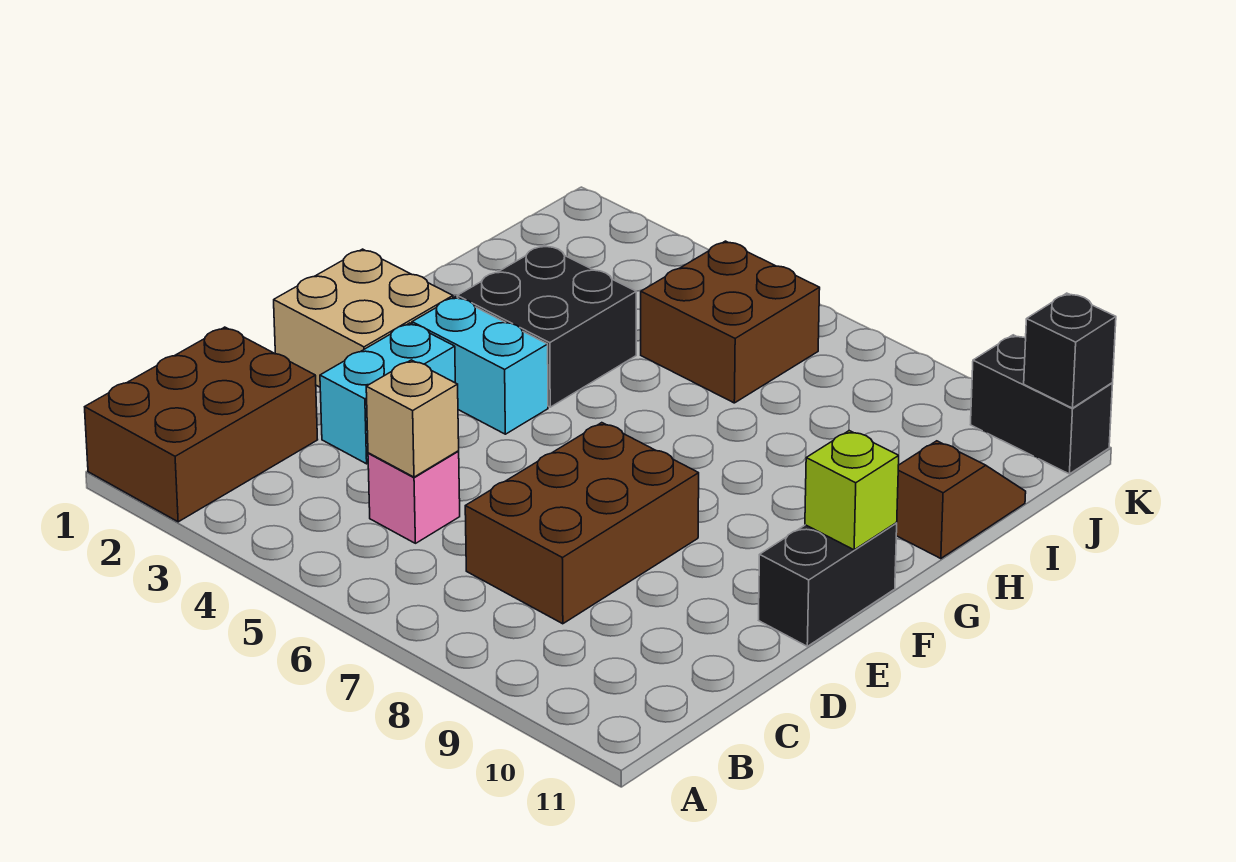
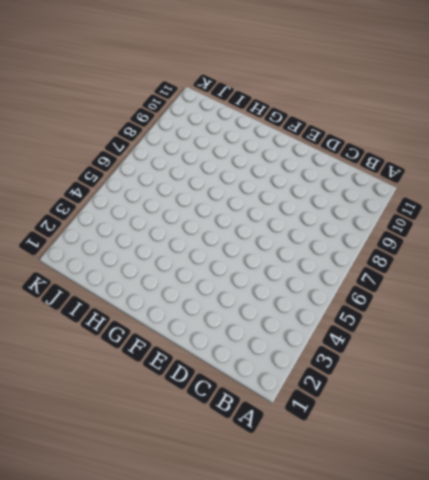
none -> brown brick A1:C2 level 1
none -> pink brick C5 level 1
none -> brown brick C7:E8 level 1

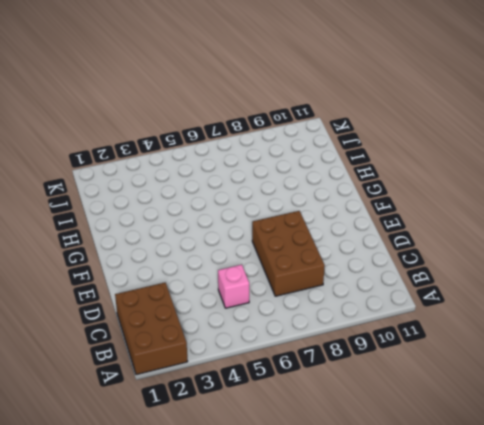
none -> cyan brick D3:E3 level 1
none -> tan brick E1:F2 level 1
none -> black brick E11:F11 level 1

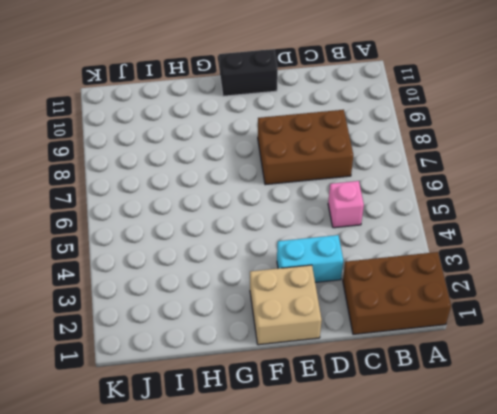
none -> cyan brick F3:F4 level 1
none -> black brick G3:H4 level 1
none -> brown slope H11:I11 level 1 top H

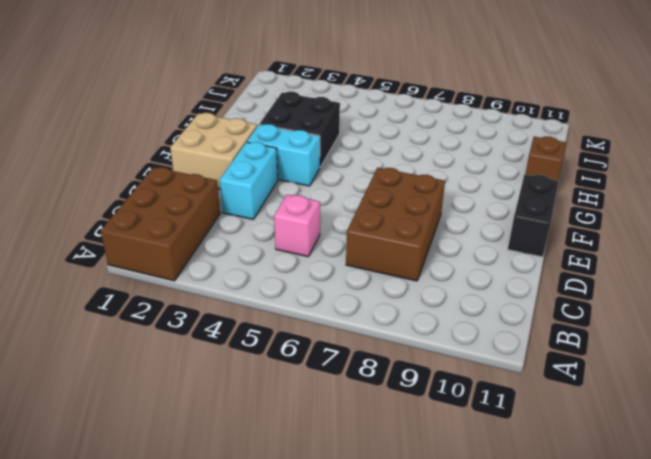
none -> brown brick I5:J6 level 1
none -> black brick K10:K11 level 1
none -> tan brick C5 level 2

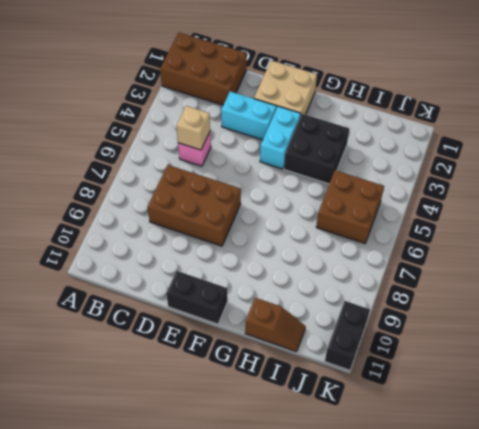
none -> lime brick F11 level 2
none -> black brick K11 level 2

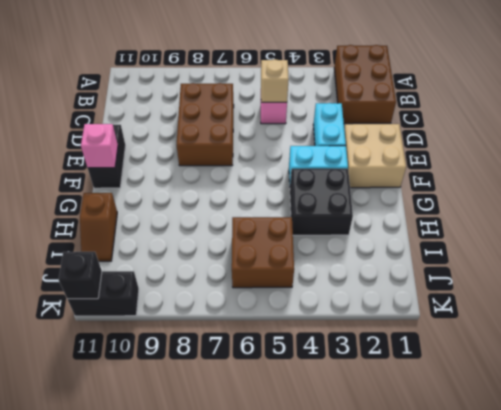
pink brick F11 level 2 -> lime brick F11 level 2

